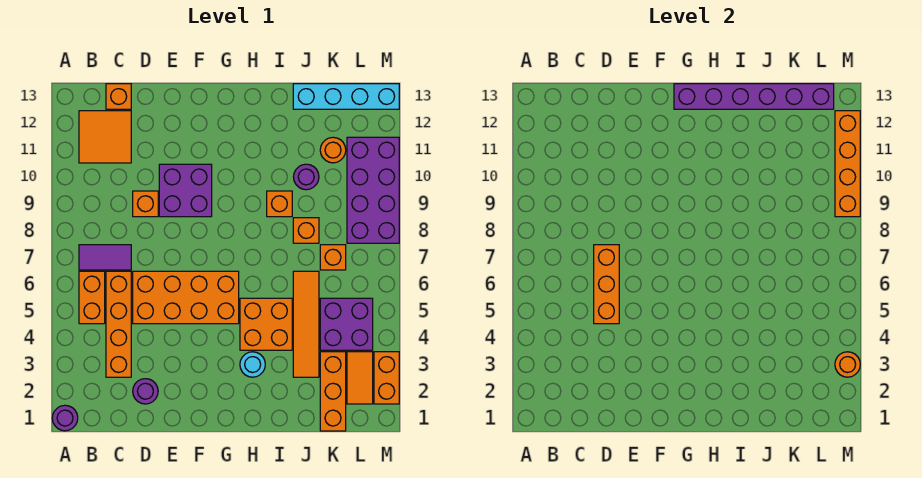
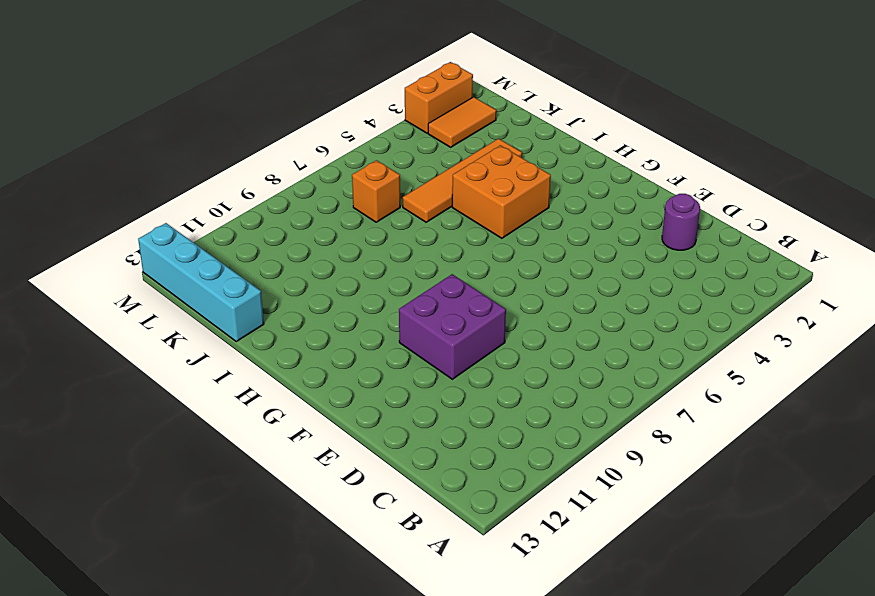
none -> purple round brick A1 level 1
none -> orange brick B5:B6 level 1
none -> purple tile B7:C7 level 1

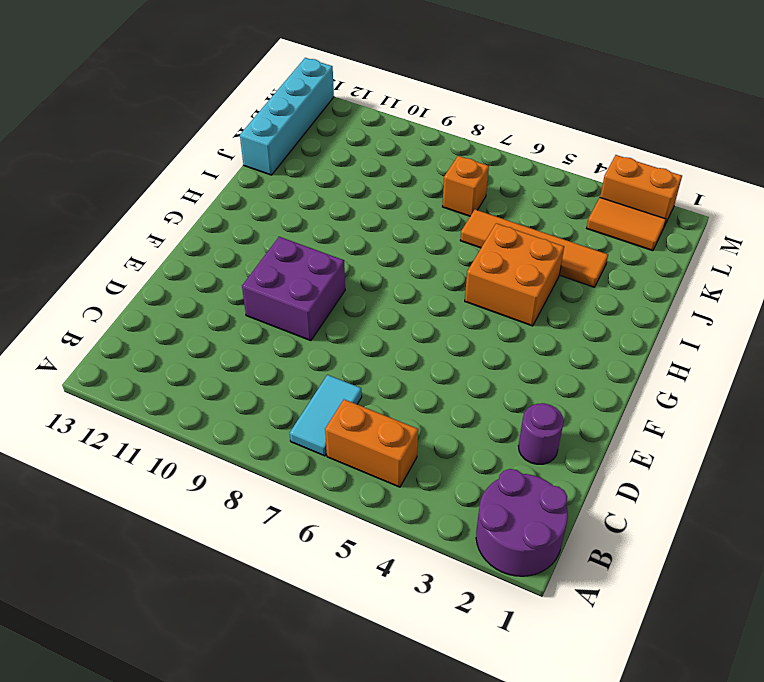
purple round brick A1:B2 level 1 -> purple round brick A1 level 1
cyan tile B7:C7 level 1 -> purple tile B7:C7 level 1
none -> orange tile B11:C12 level 1
none -> orange brick C3:C6 level 1
none -> orange brick C13 level 1

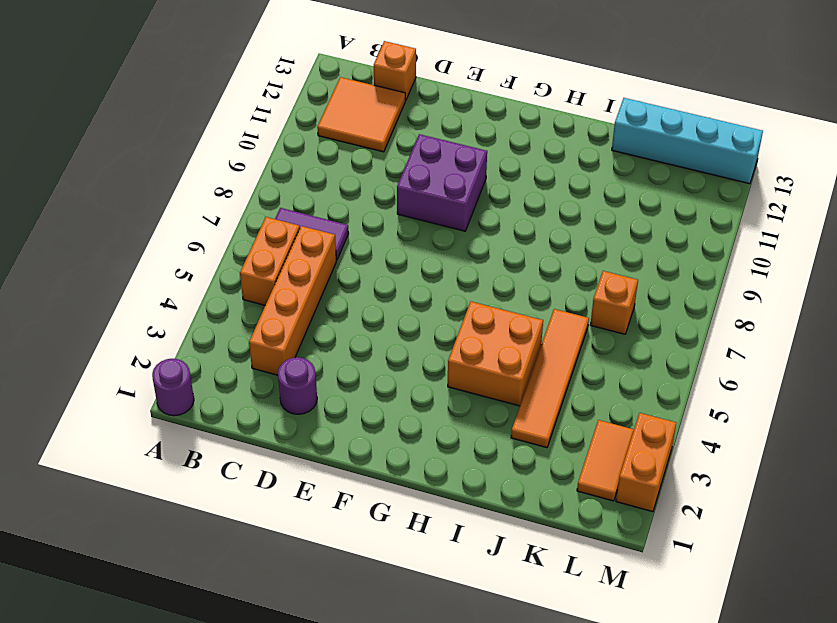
none -> orange brick D5:G6 level 1
none -> orange brick D9 level 1
none -> cyan round brick H3 level 1

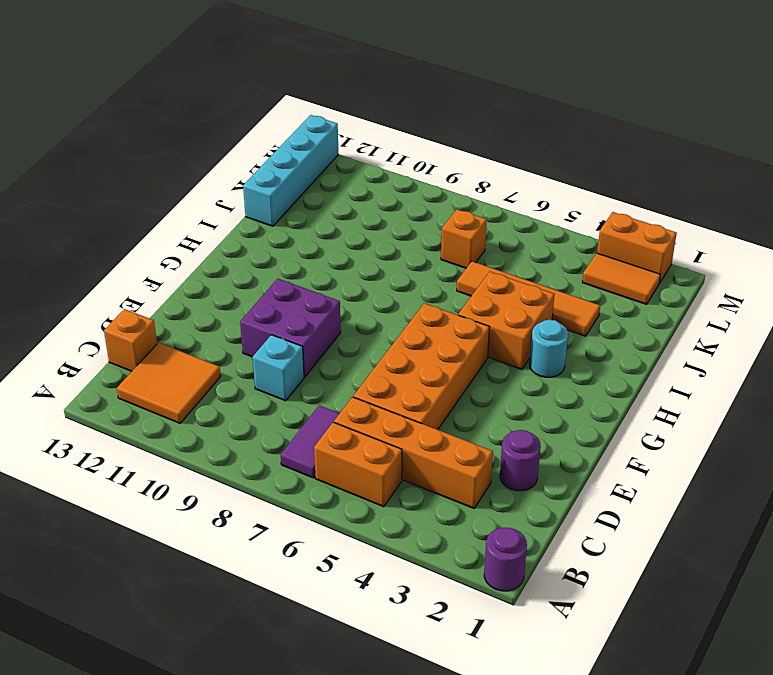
cyan brick D9 level 1 -> orange brick D9 level 1
none -> orange brick I9 level 1
none -> orange brick J8 level 1
none -> purple round brick J10 level 1

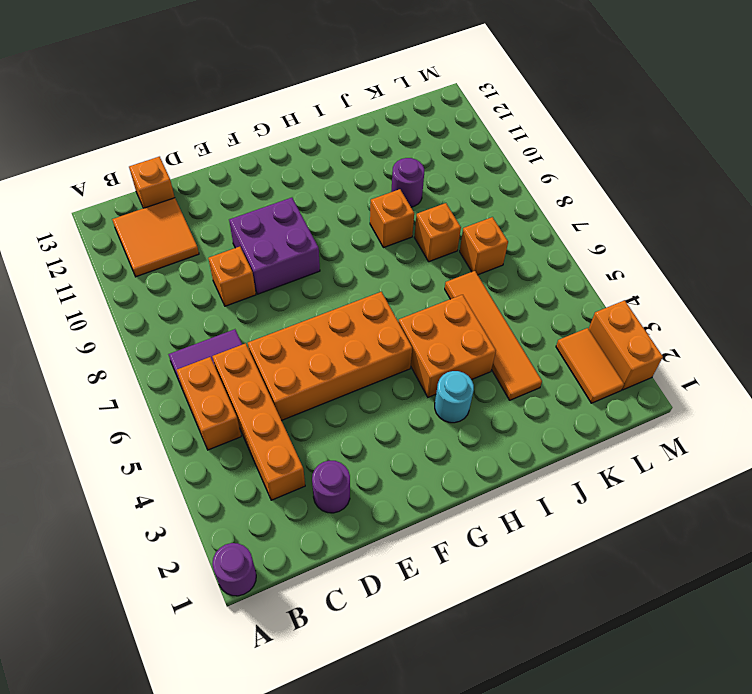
none -> cyan brick J13:M13 level 1
none -> orange brick K1:K3 level 1
none -> purple brick K4:L5 level 1

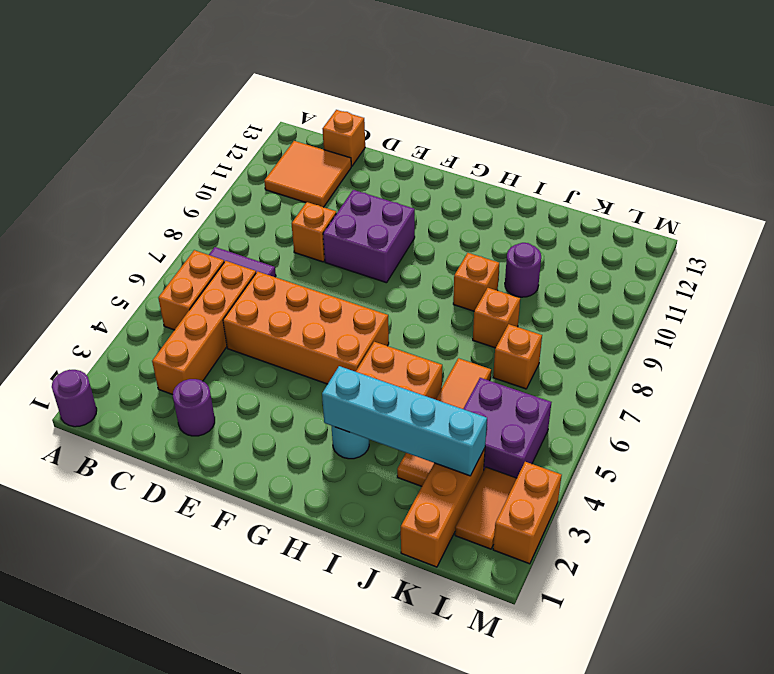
cyan brick H3:K3 level 2 -> cyan brick J13:M13 level 1
none -> orange round brick K11 level 1
none -> purple brick L8:M11 level 1
none -> orange brick D5:D7 level 2

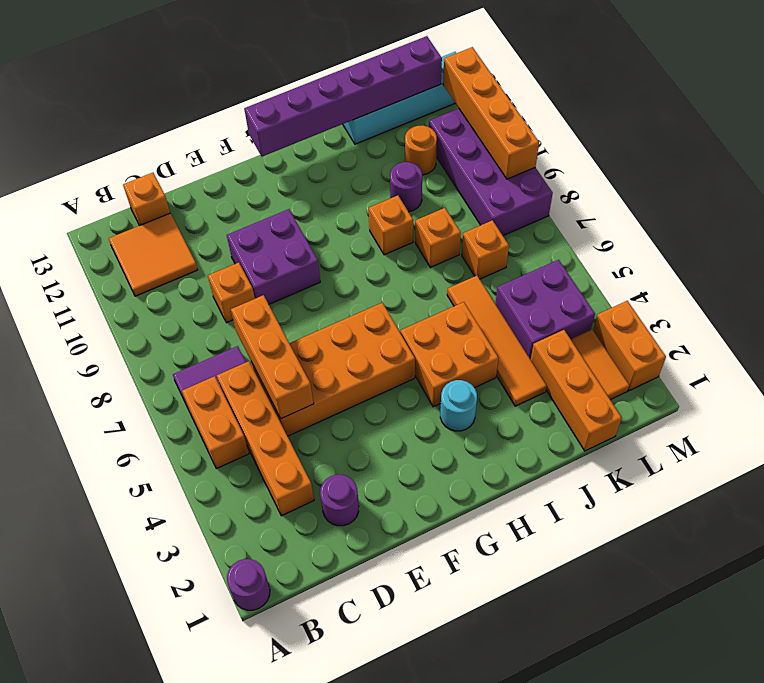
none -> orange round brick M3 level 2

